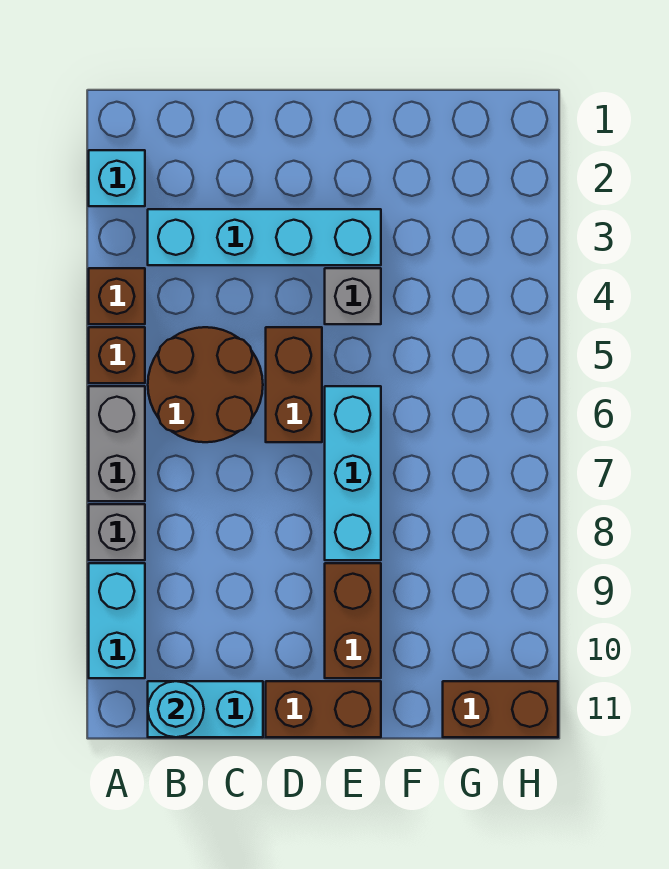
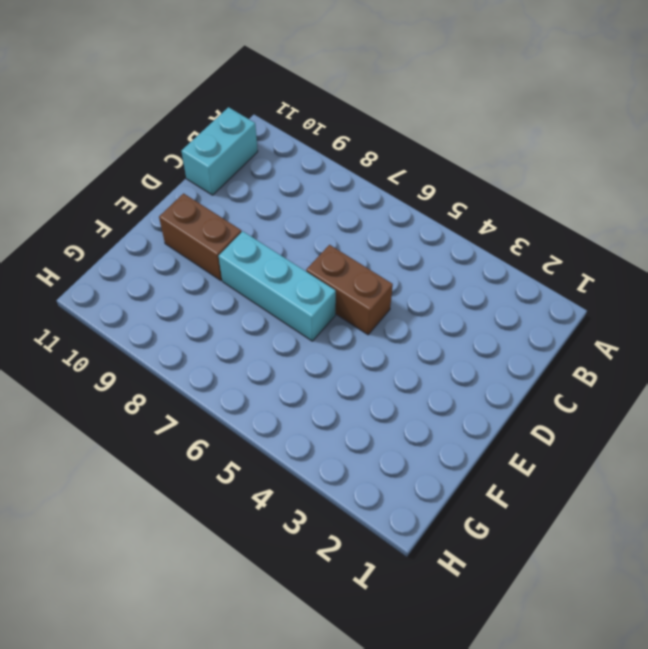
none -> cyan brick A2 level 1
none -> brown brick A4 level 1
none -> brown brick A5 level 1

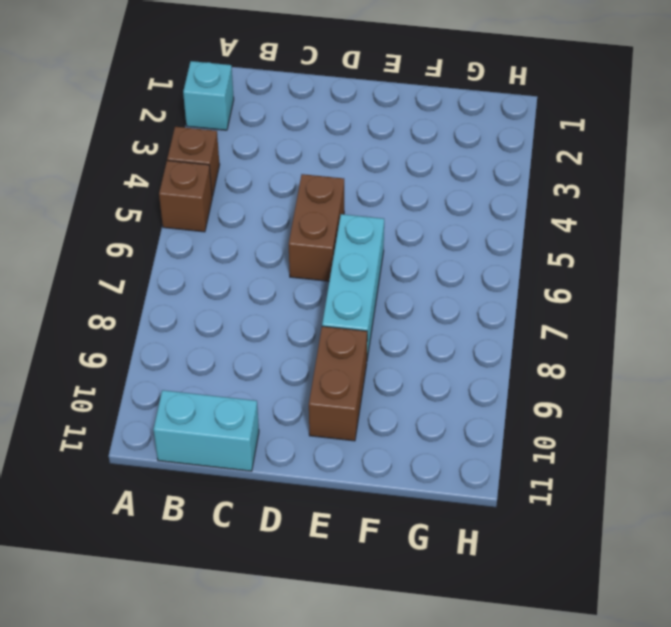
none -> grey brick A6:A7 level 1
none -> grey brick A8 level 1
none -> cyan brick A9:A10 level 1

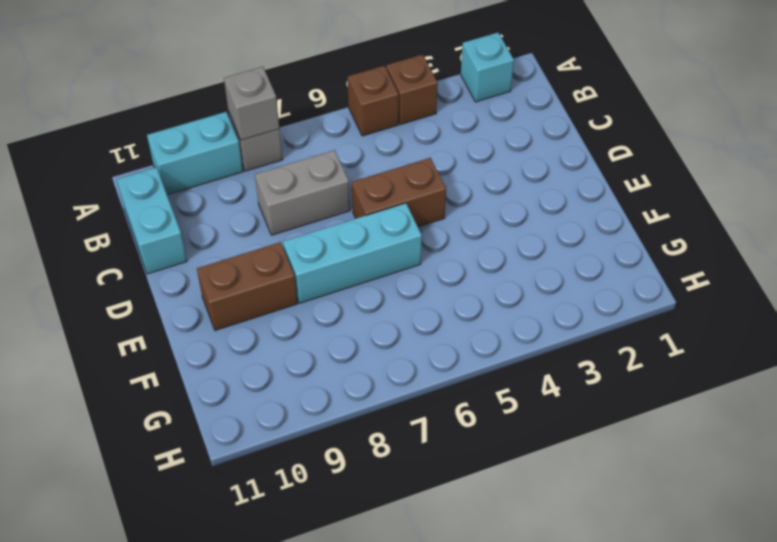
grey brick A8 level 2 -> grey brick E4 level 1
grey brick C7:C8 level 1 -> grey brick A6:A7 level 1
none -> cyan brick B3:E3 level 1
none -> brown round brick B5:C6 level 1
none -> brown brick D11:E11 level 1

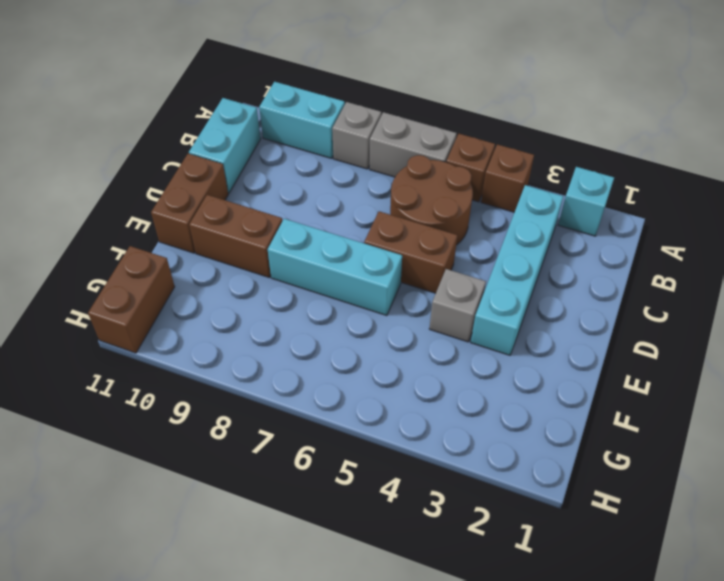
none -> cyan round brick B11 level 2

